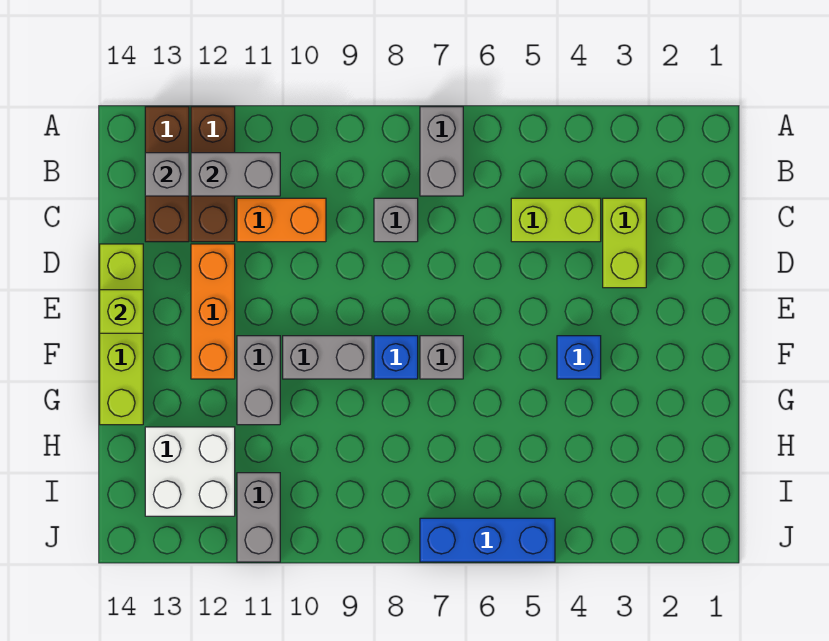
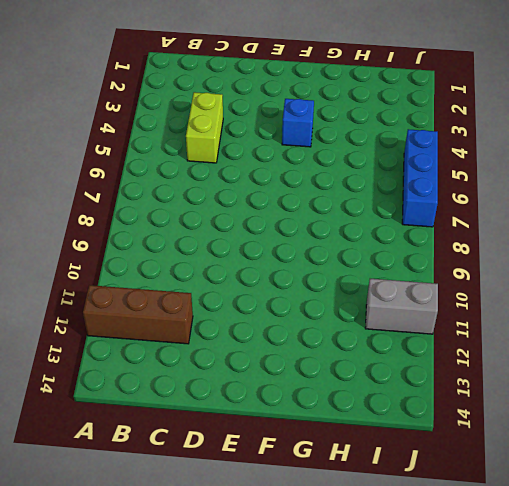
none -> grey brick A7:B7 level 1
none -> brown brick A13:C13 level 1
none -> lime brick C3:D3 level 1

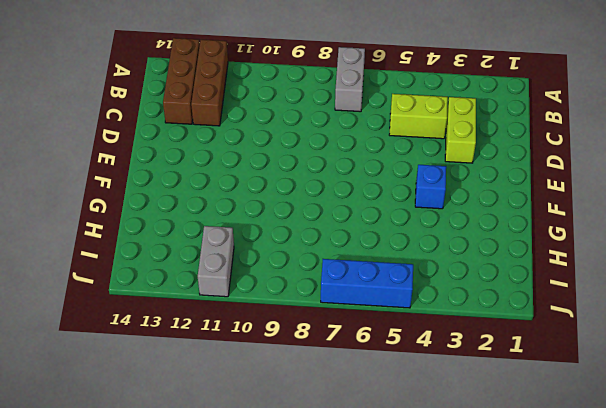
none -> grey brick C8 level 1
none -> orange brick C10:C11 level 1
none -> orange brick D12:F12 level 1

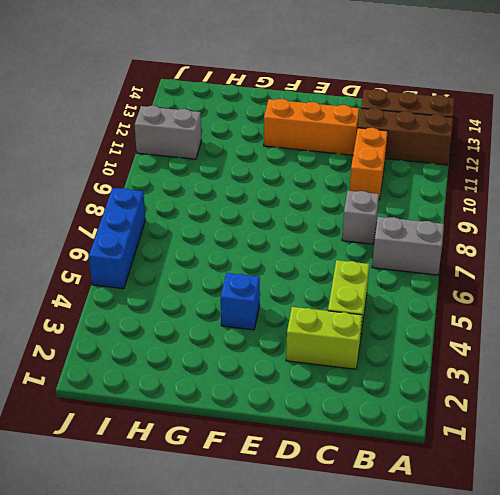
none -> lime brick D14:G14 level 1
none -> grey brick F7 level 1
none -> blue brick F8 level 1

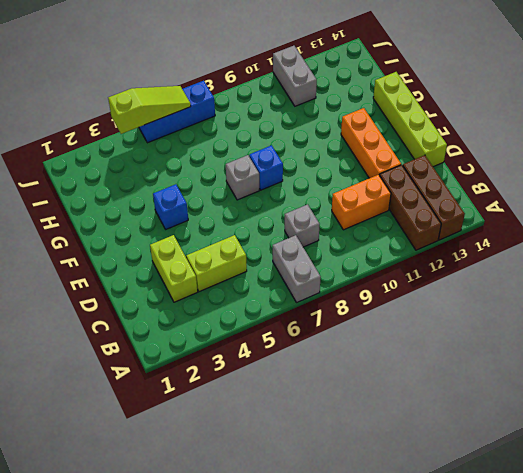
lime slope J4:J6 level 2 top 4 -> none
none -> grey brick F9:F10 level 1
none -> grey brick F11:G11 level 1
none -> white brick H12:I13 level 1

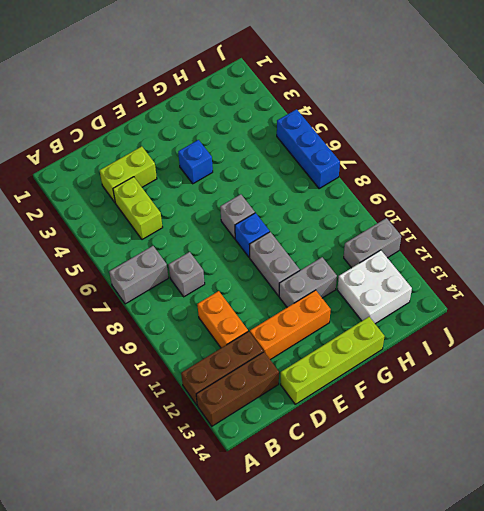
none -> grey brick B11:B12 level 2
none -> grey brick B13 level 2
none -> lime brick E14 level 2

